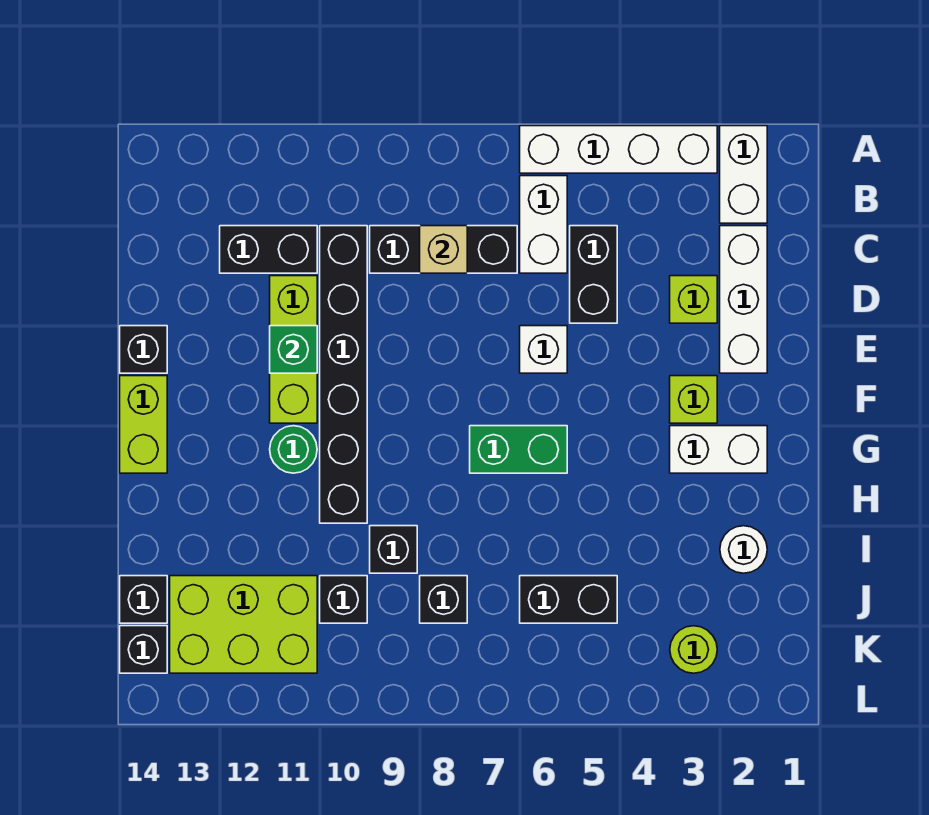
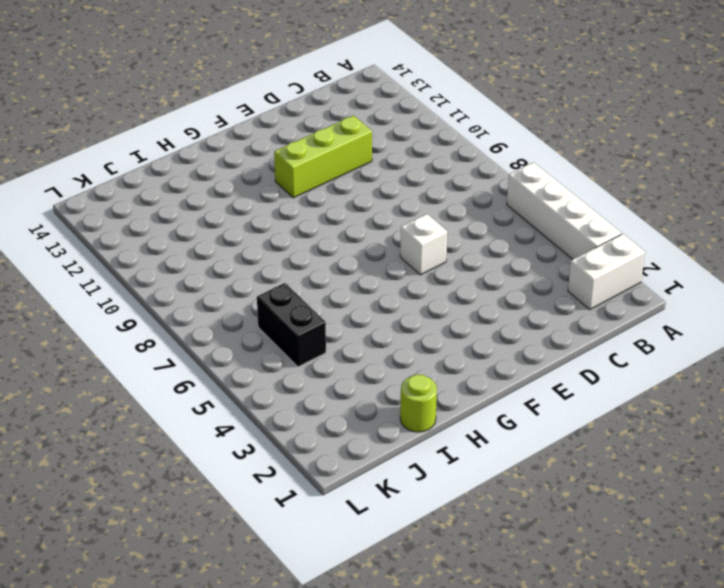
lime round brick I1 level 1 -> lime round brick K3 level 1
none -> white brick B6:C6 level 1
none -> white brick C2:E2 level 1
none -> black brick C5:D5 level 1

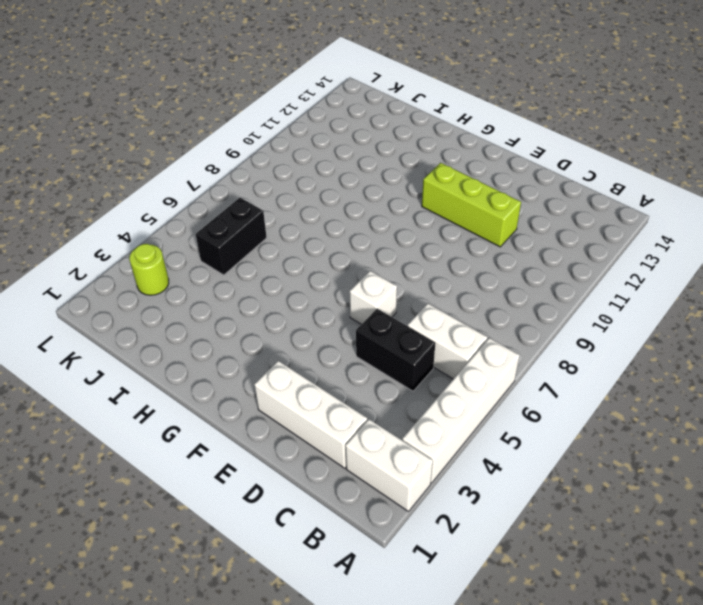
none -> black brick C7:C9 level 1
none -> black brick C10:H10 level 1
none -> black brick C11:C12 level 1

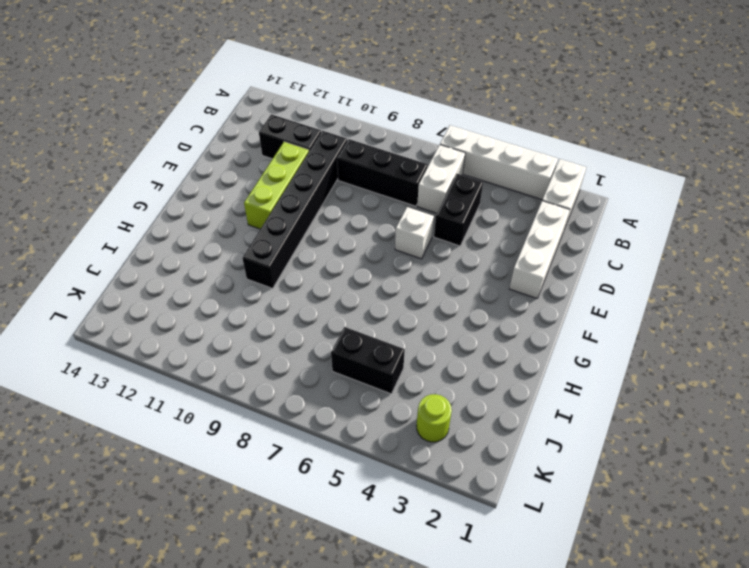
none -> lime brick D3 level 1
none -> black brick E14 level 1
none -> lime brick F3 level 1

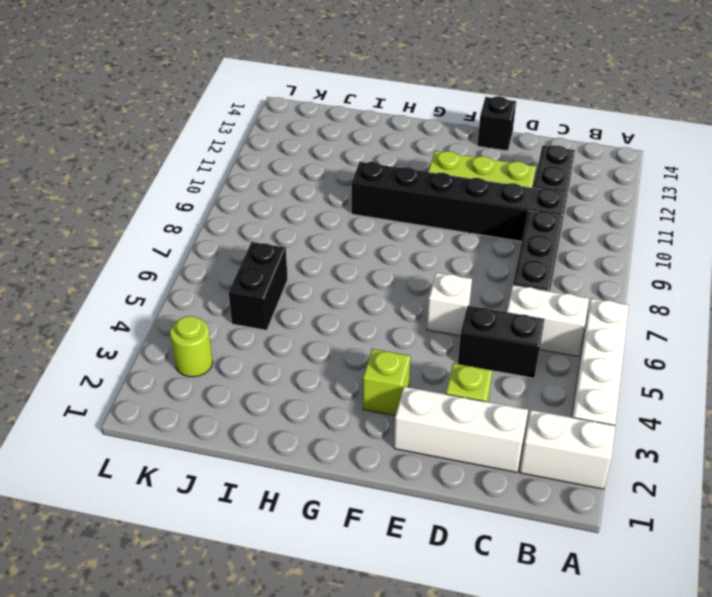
none -> lime brick F14:G14 level 1
none -> white brick G2:G3 level 1
none -> green brick G6:G7 level 1

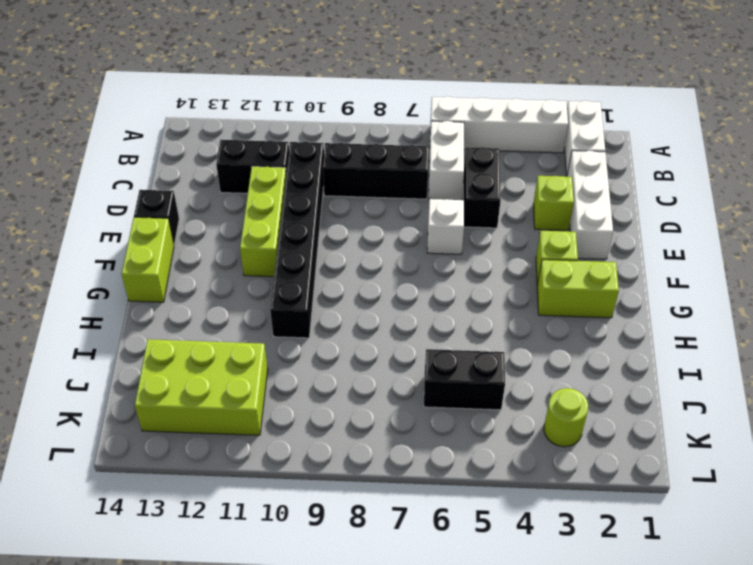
lime brick G2:G3 level 1 -> white brick G2:G3 level 1
none -> green brick G6:G7 level 1
none -> green round brick G11 level 1
none -> white round brick I2 level 1

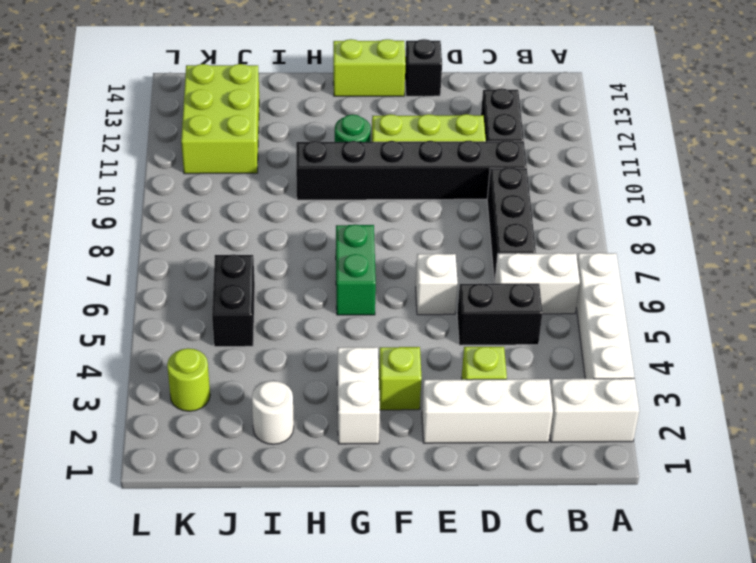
none -> black brick I9 level 1
none -> black brick J8 level 1
none -> black brick J10 level 1

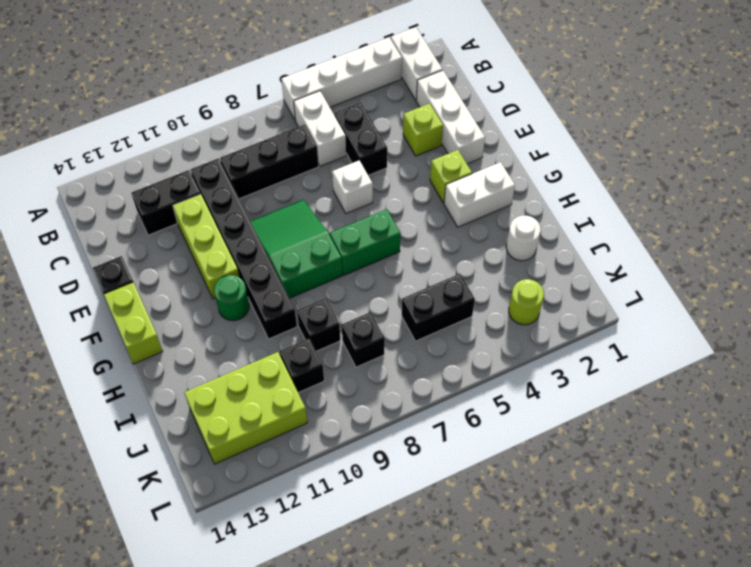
green slope E8:G9 level 1 top G -> none
none -> black brick J14 level 1
none -> black brick K14 level 1
none -> tan brick C8 level 2

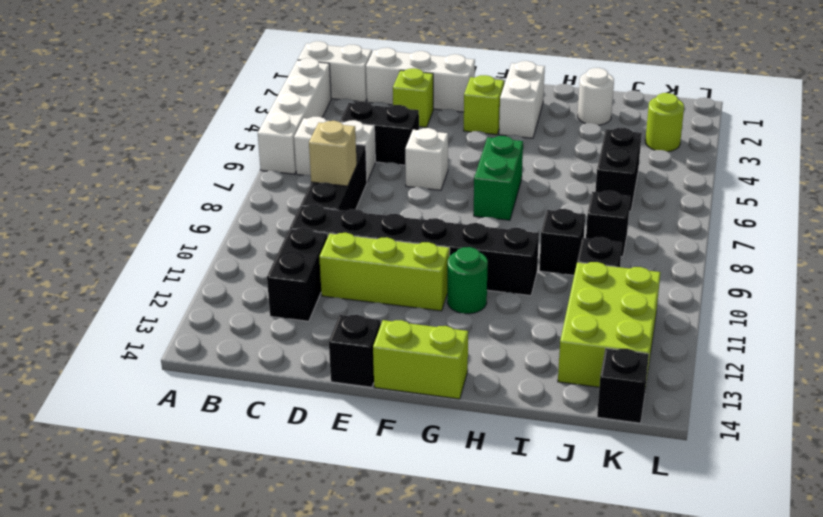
none -> black brick J14 level 1
none -> green brick E11 level 2

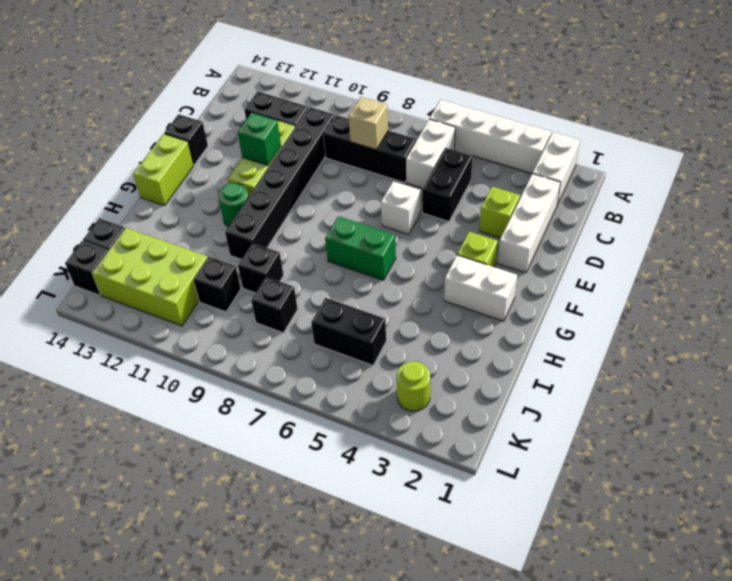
none -> white round brick I2 level 1

